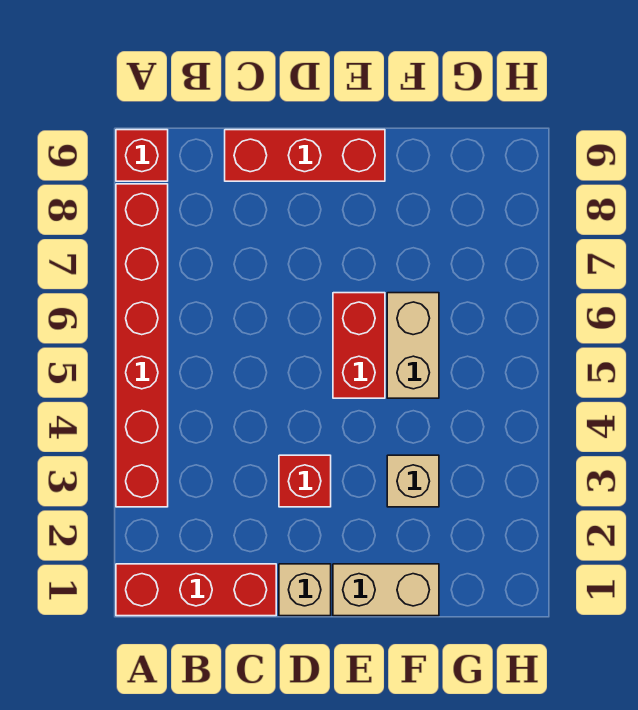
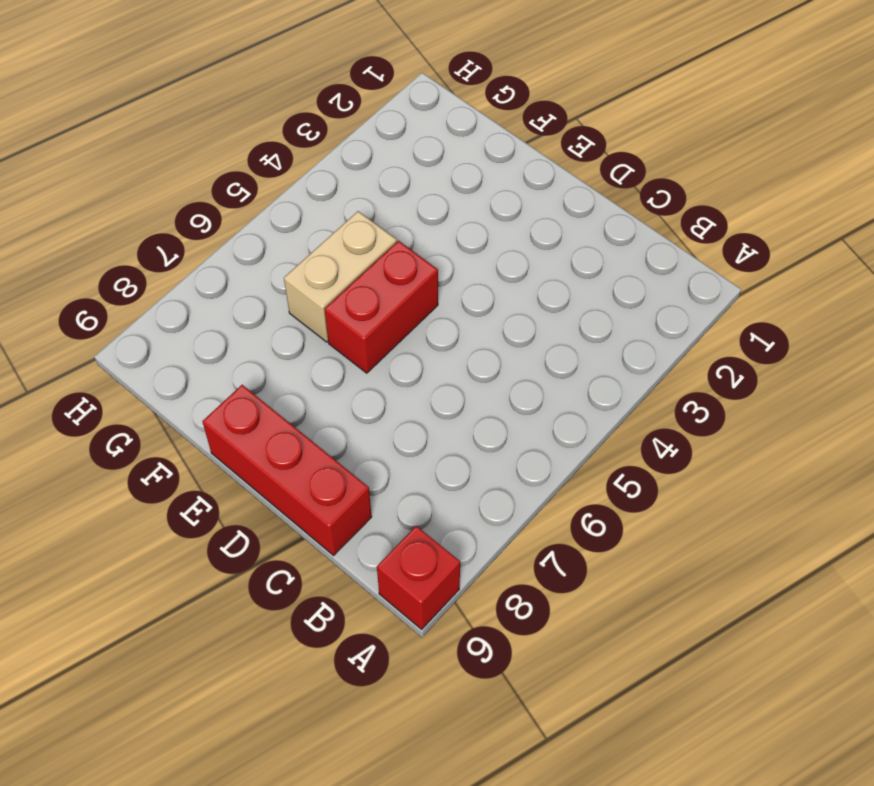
none -> red brick A1:C1 level 1
none -> red brick A3:A8 level 1

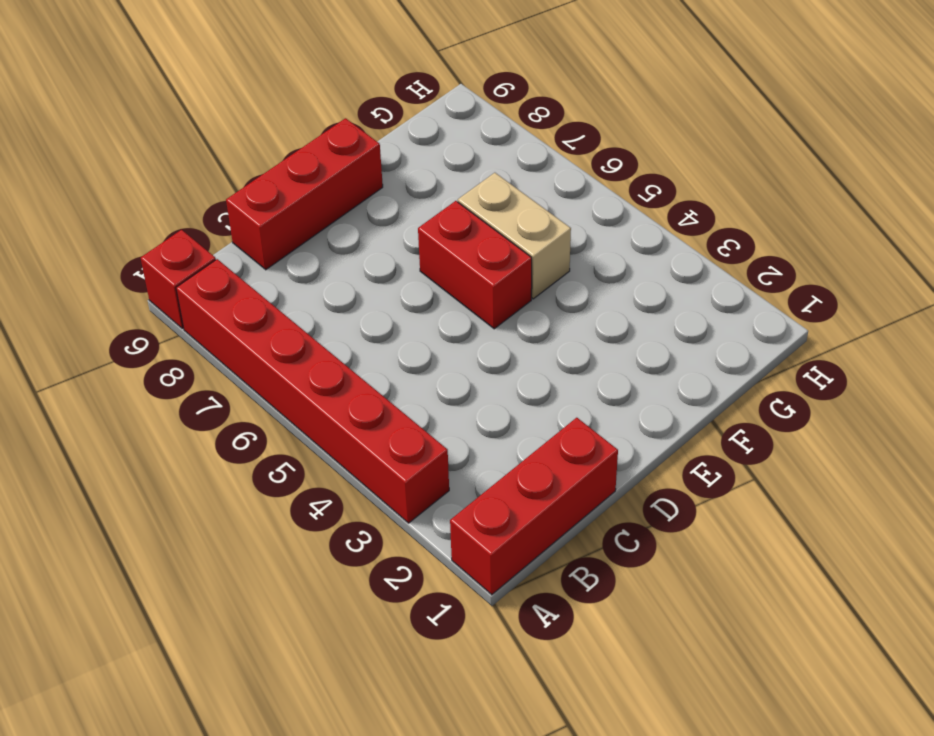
none -> tan brick D1 level 1
none -> red brick D3 level 1

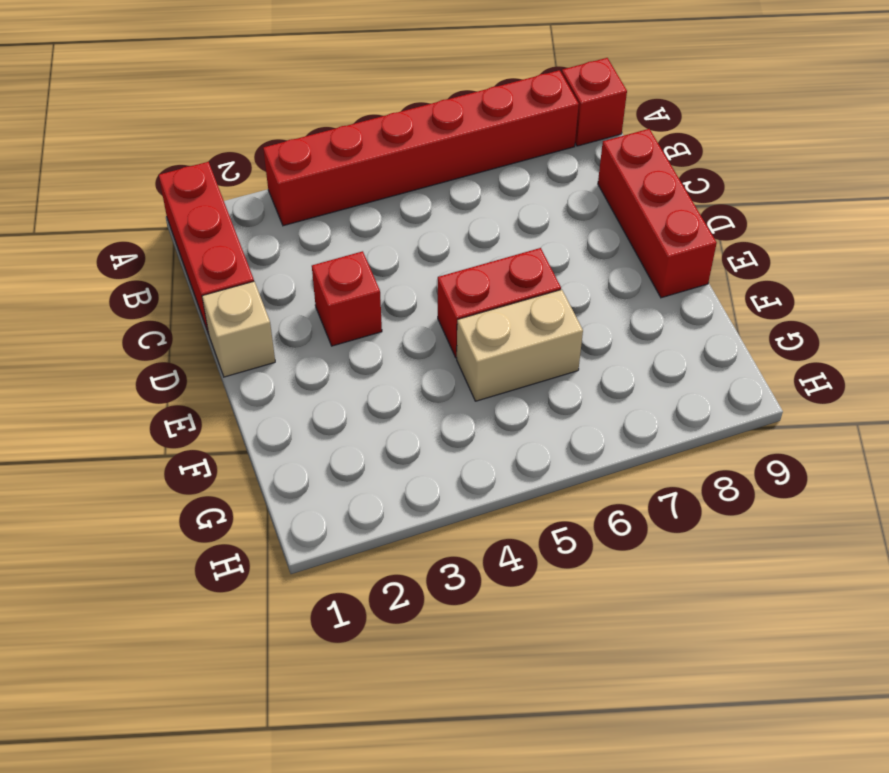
none -> tan brick E1:F1 level 1
none -> tan brick F3 level 1

